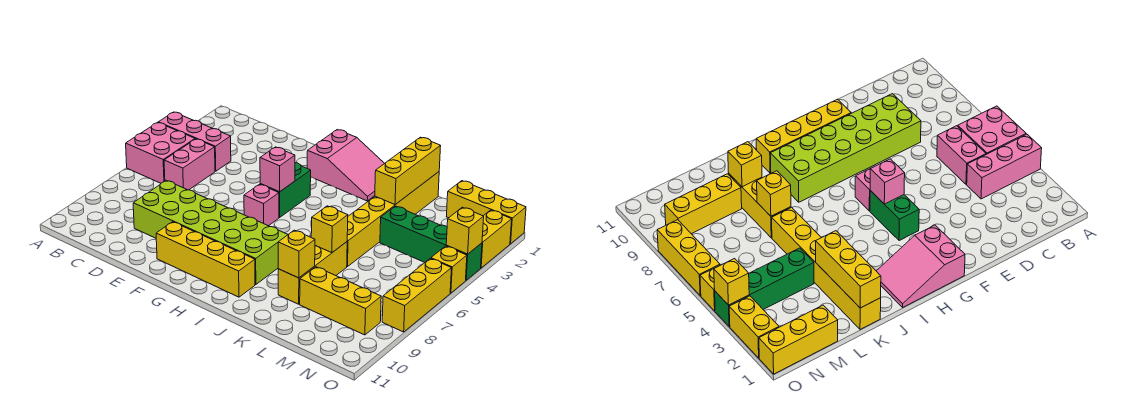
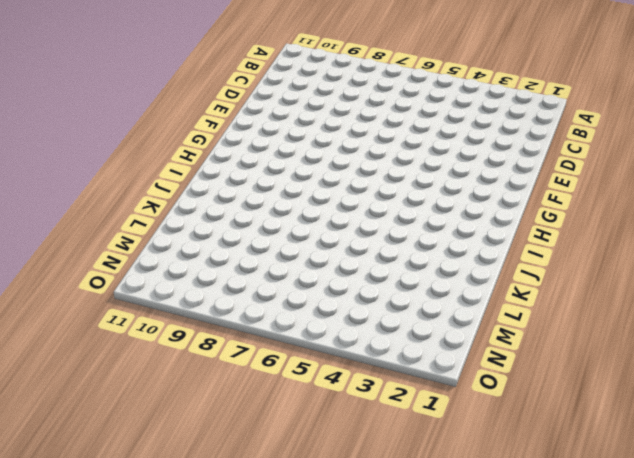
none -> pink brick A4:C4 level 1
none -> pink brick A5:B6 level 1
none -> pink brick C5:C6 level 1

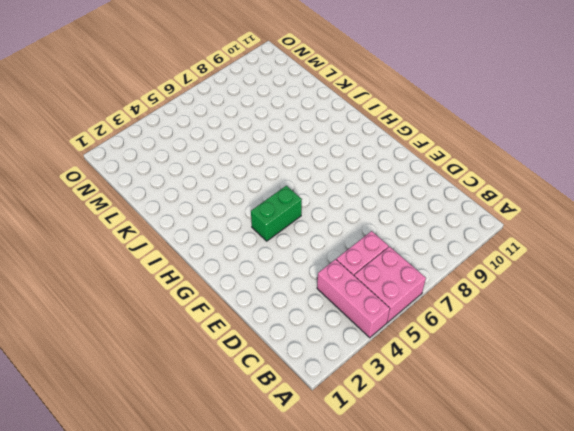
none -> lime brick D8:I9 level 1
none -> yellow brick F10:I10 level 1
none -> pink slope G1:I2 level 1 top G

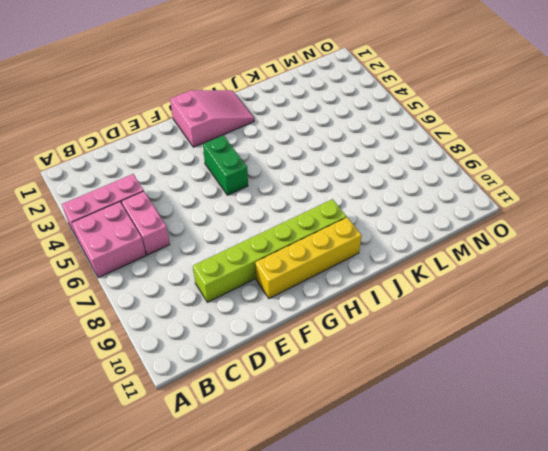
lime brick D9:I9 level 1 -> lime brick D8:I9 level 1
none -> pink brick G6 level 1
none -> yellow brick K1:K6 level 1
none -> yellow brick K7:K9 level 1

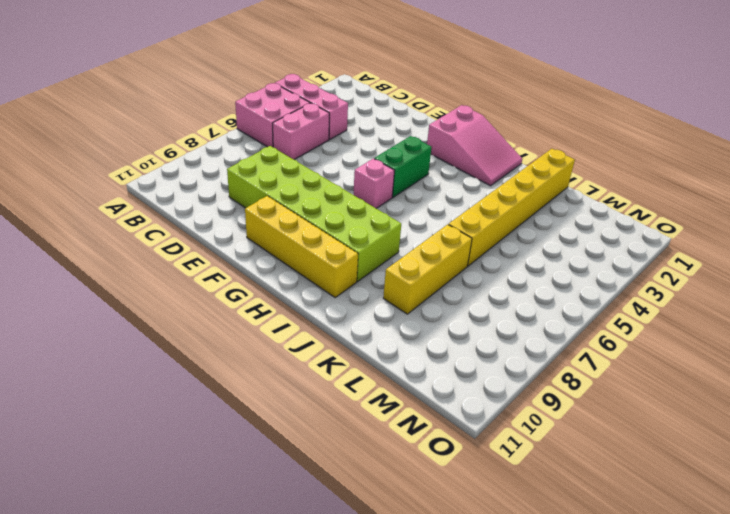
none -> green brick L4:O4 level 1
none -> yellow brick L9:N9 level 1
none -> yellow brick M1:O1 level 1

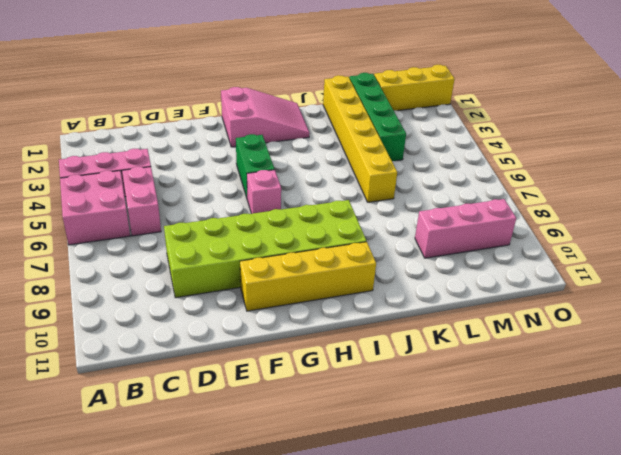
green brick L1:L4 level 1 -> green brick L4:O4 level 1
pink brick L9:N9 level 1 -> yellow brick L9:N9 level 1
none -> yellow brick K7:K9 level 1
none -> yellow brick O2:O3 level 1
none -> yellow brick O5 level 1

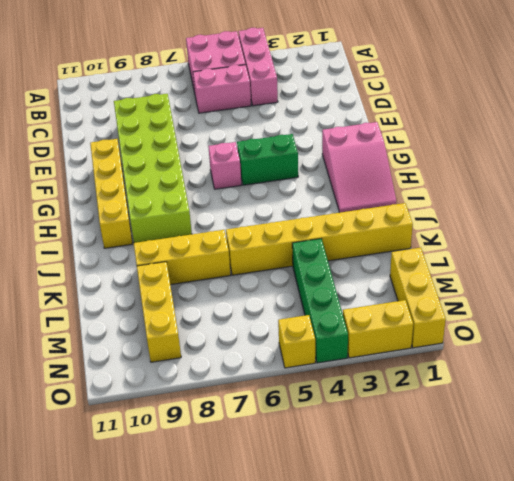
none -> yellow brick O6:O8 level 1
none -> pink brick G5 level 2
none -> yellow brick K1:K3 level 2

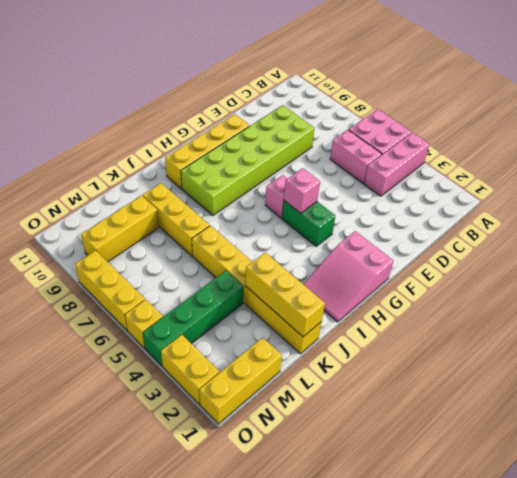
none -> yellow brick K7 level 2
none -> yellow brick K9 level 2
none -> yellow brick O4 level 2

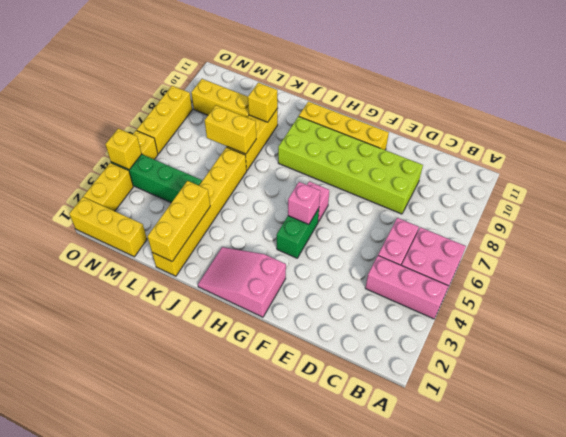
yellow brick K7:L7 level 2 -> yellow brick K7 level 2

